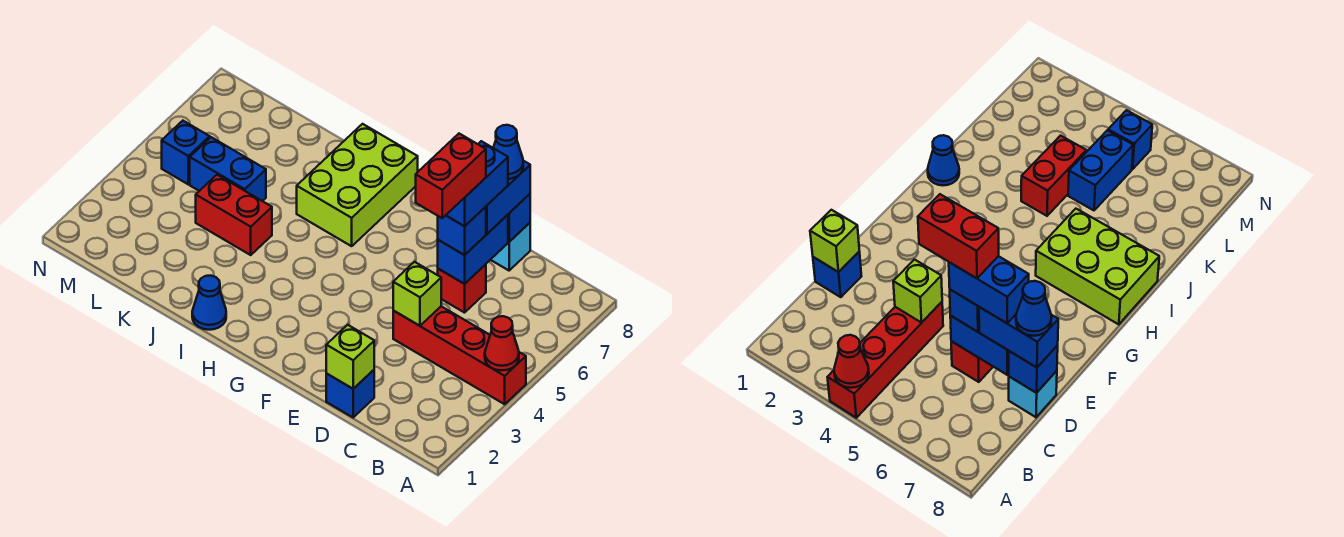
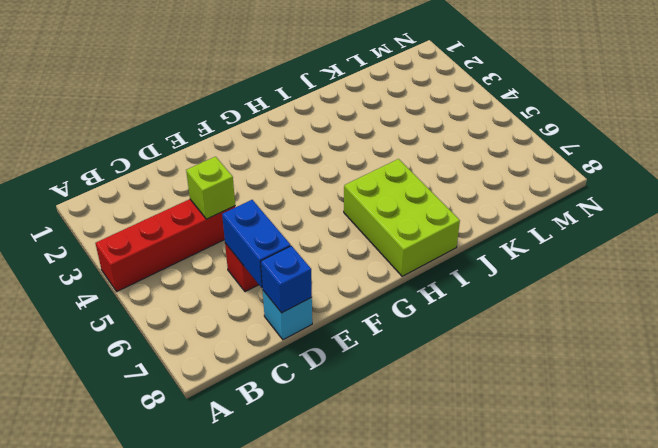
none -> blue brick D1 level 1
none -> blue cone I1 level 1
none -> red brick J4:K4 level 1

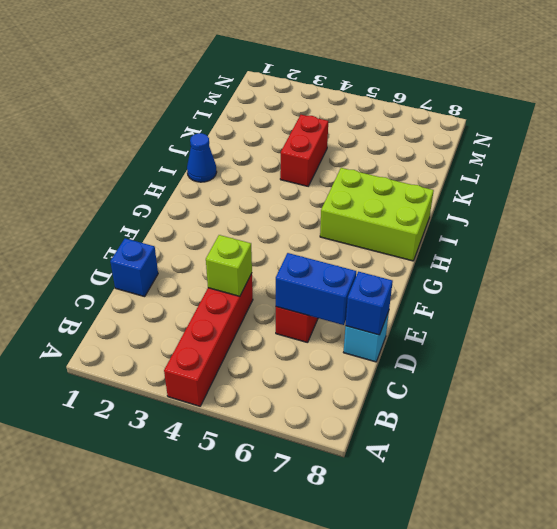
none -> blue brick K5:L5 level 1
none -> blue brick M5 level 1
none -> red cone A4 level 2

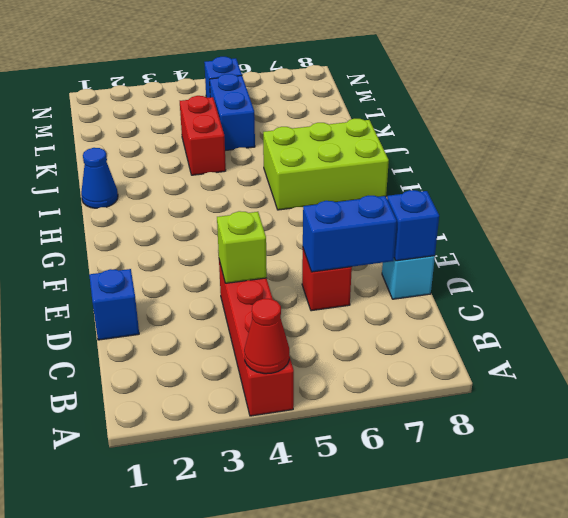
none -> lime brick D1 level 2
none -> blue brick D6 level 3
none -> blue brick D7:D8 level 3

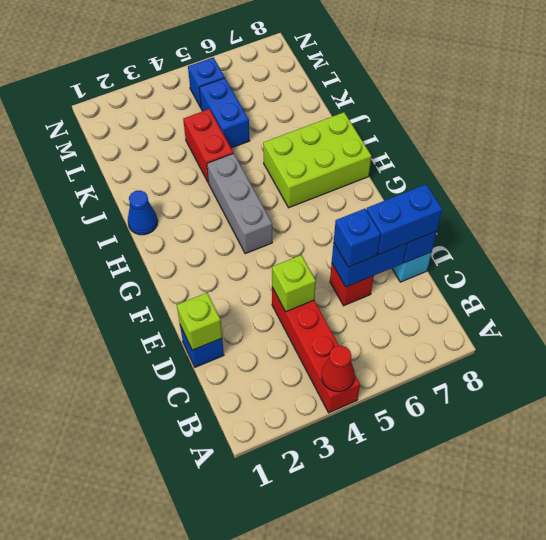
grey brick G4:I4 level 1 -> none
none -> blue brick D6:D7 level 4
none -> blue cone D8 level 4
none -> red brick D5:D6 level 5

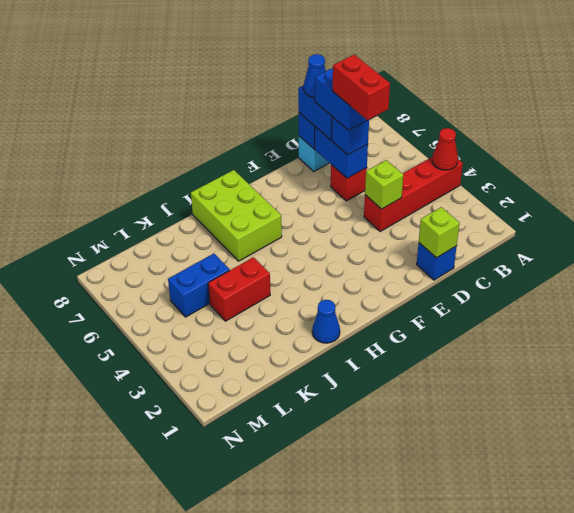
none -> blue brick M5 level 1

